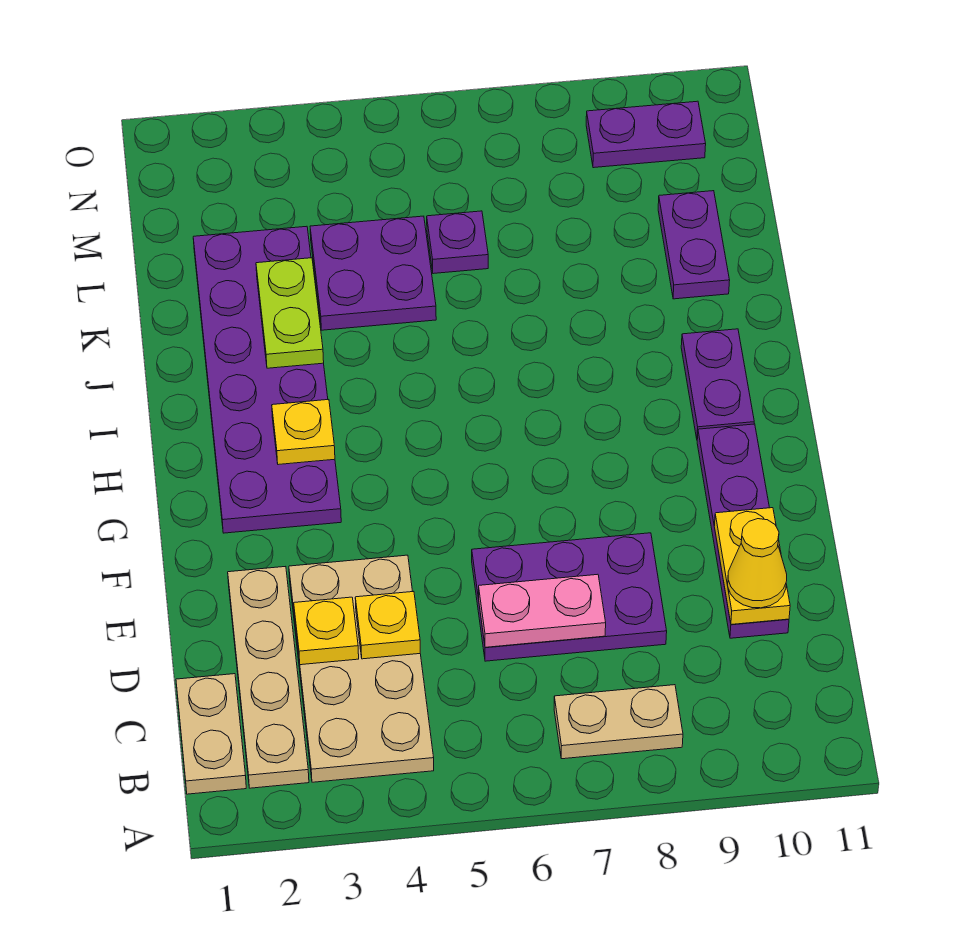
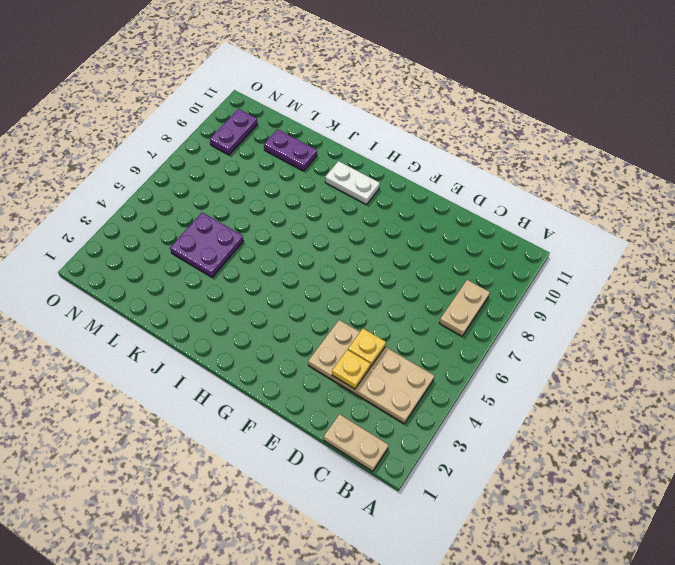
white plate H10:I10 level 1 -> purple plate H10:I10 level 1
none -> tan plate B2:E2 level 1
none -> purple plate D6:E8 level 1
none -> purple plate D10:G10 level 1

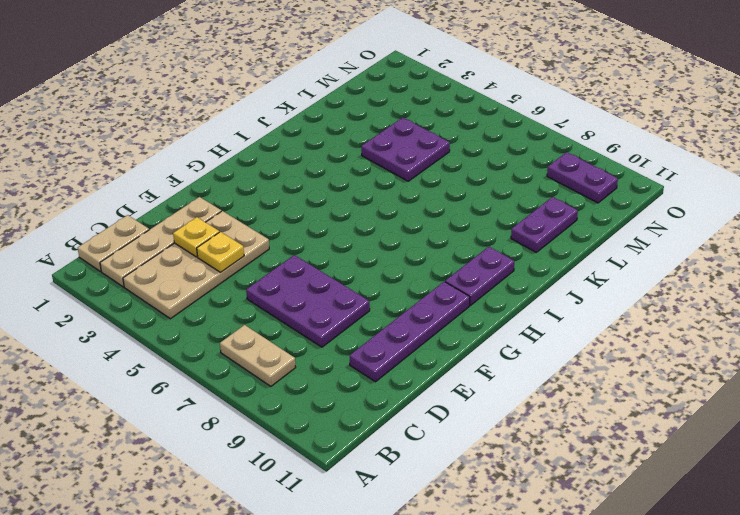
none -> purple plate G2:L3 level 1
none -> purple plate L6 level 1
none -> pink plate D6:D7 level 2

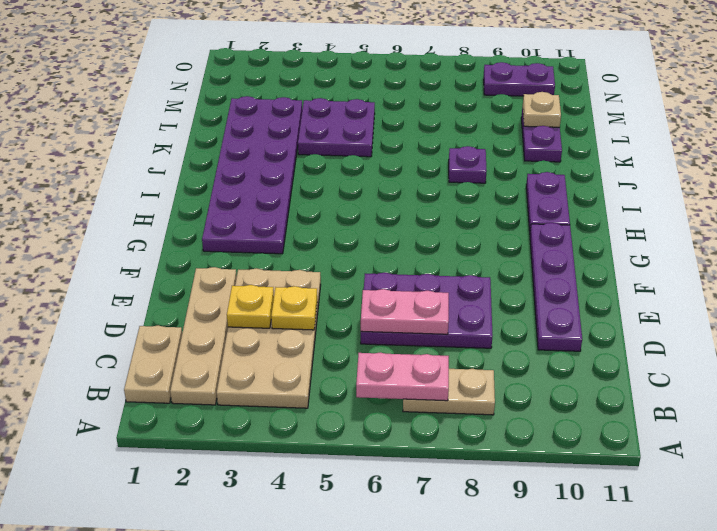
pink plate B6:B7 level 2 -> none
purple plate J8 level 1 -> purple plate L6 level 1
tan plate L10 level 2 -> none
none -> yellow plate D10:E10 level 2
none -> yellow plate H3 level 2
none -> lime plate J3:K3 level 2

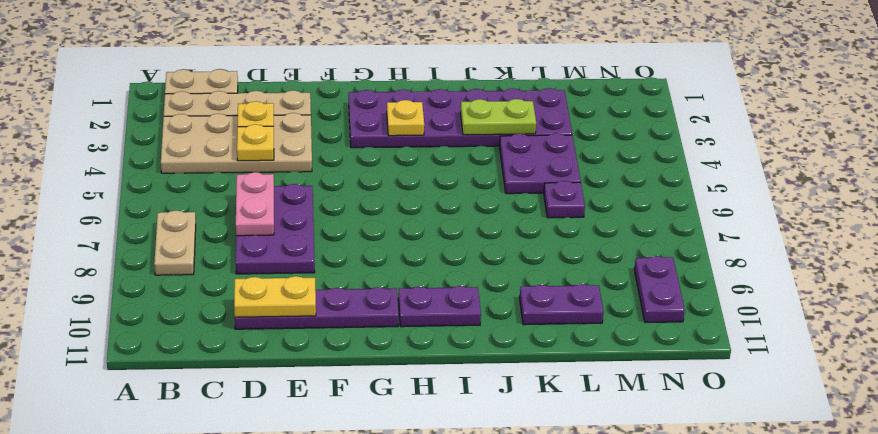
none -> yellow cone D10 level 3

